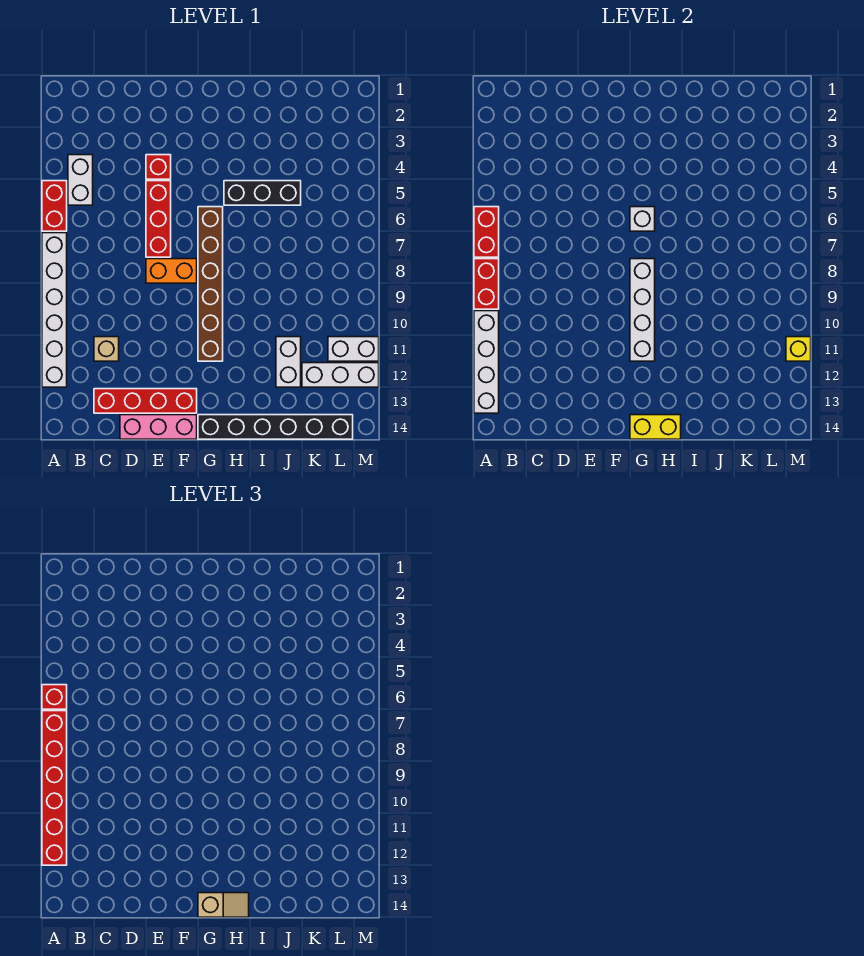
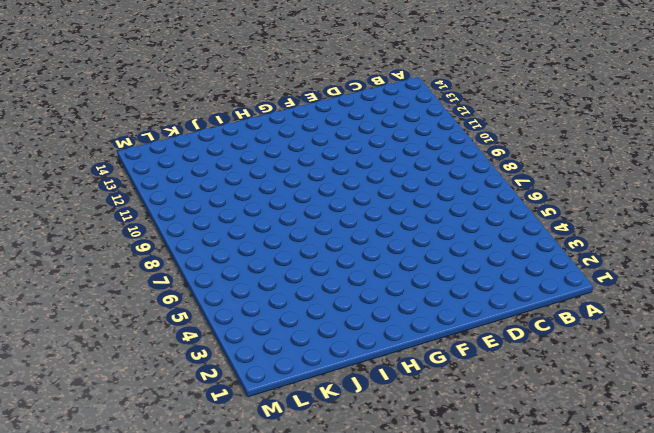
none -> red brick A5:A6 level 1
none -> white brick A7:A12 level 1
none -> white brick B4:B5 level 1

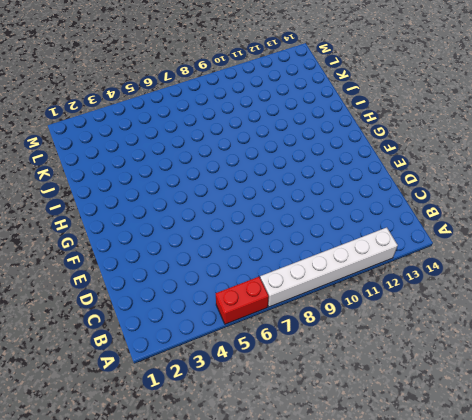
none -> white brick B4:B5 level 1
none -> tan brick C11 level 1
none -> red brick C13:F13 level 1

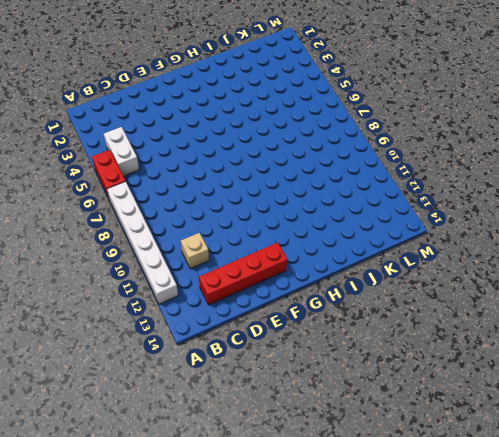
none -> pink brick D14:F14 level 1
none -> red brick E4 level 1
none -> red brick E5:E7 level 1

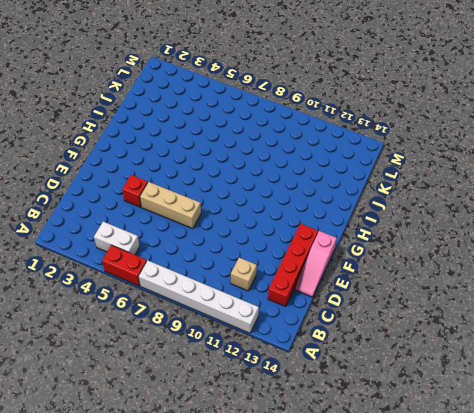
pink slope D14:F14 level 1 top F -> pink brick D14:F14 level 1
tan brick E5:E7 level 1 -> red brick E5:E7 level 1
none -> orange brick E8:F8 level 1
none -> brown brick G6:G11 level 1
none -> black brick G14:L14 level 1

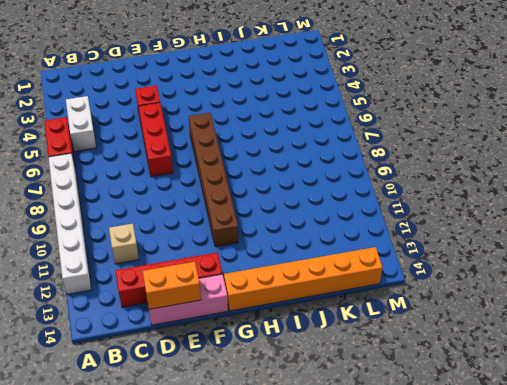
orange brick D14:E14 level 2 -> orange brick E8:F8 level 1
orange brick G14:L14 level 1 -> black brick G14:L14 level 1
none -> black brick H5:J5 level 1
none -> white brick J11:J12 level 1
none -> white brick K12:M12 level 1

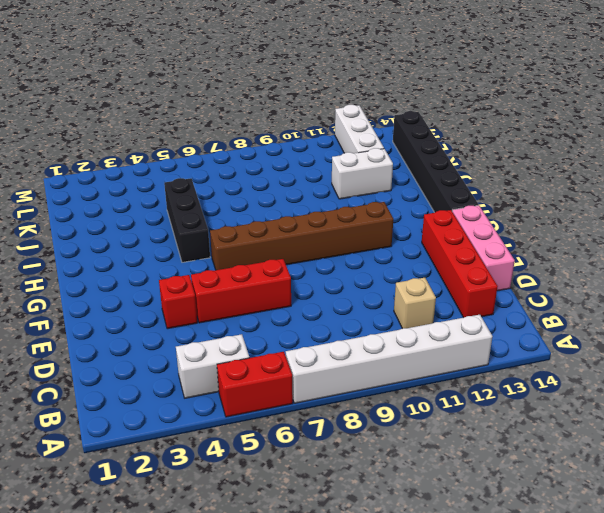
none -> orange brick E8:F8 level 1
none -> white brick L11:M11 level 1
none -> red brick A6:A7 level 2

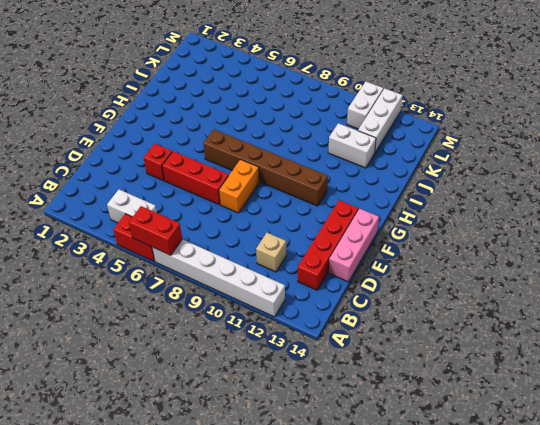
none -> black brick G14:L14 level 1
none -> black brick H5:J5 level 1
none -> red brick A8:A9 level 2

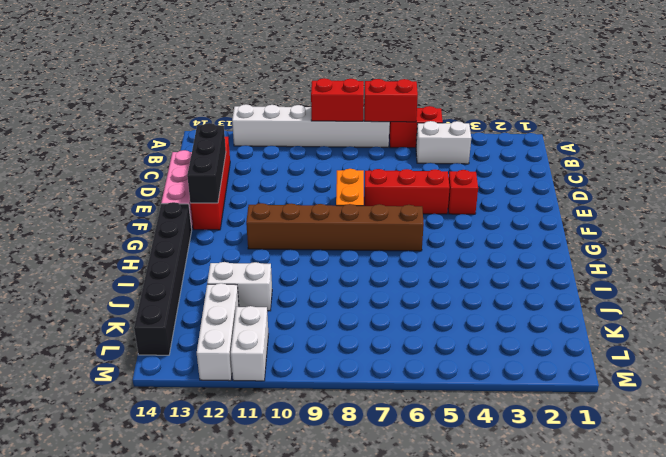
black brick D13:F13 level 2 -> black brick H5:J5 level 1
none -> tan brick C11 level 1
none -> white brick A10:A13 level 2
none -> white brick G6 level 2

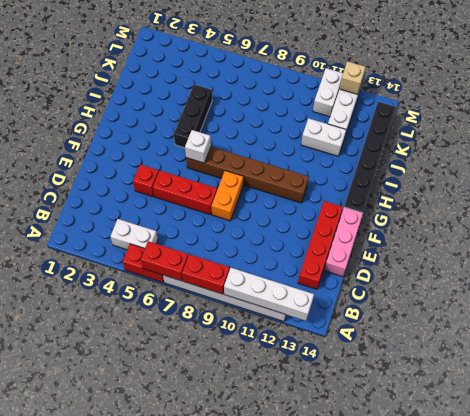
tan brick M12 level 2 -> tan brick C11 level 1
none -> white brick G8:G11 level 2
none -> yellow brick G14:H14 level 2
none -> yellow brick M11 level 2

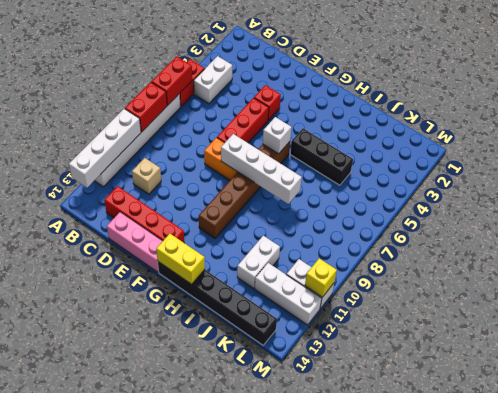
white brick F8:I8 level 2 -> white brick G8:G11 level 2
none -> red brick A6 level 3
none -> red brick A7:A12 level 3
none -> tan slope G14:H14 level 3 top G

